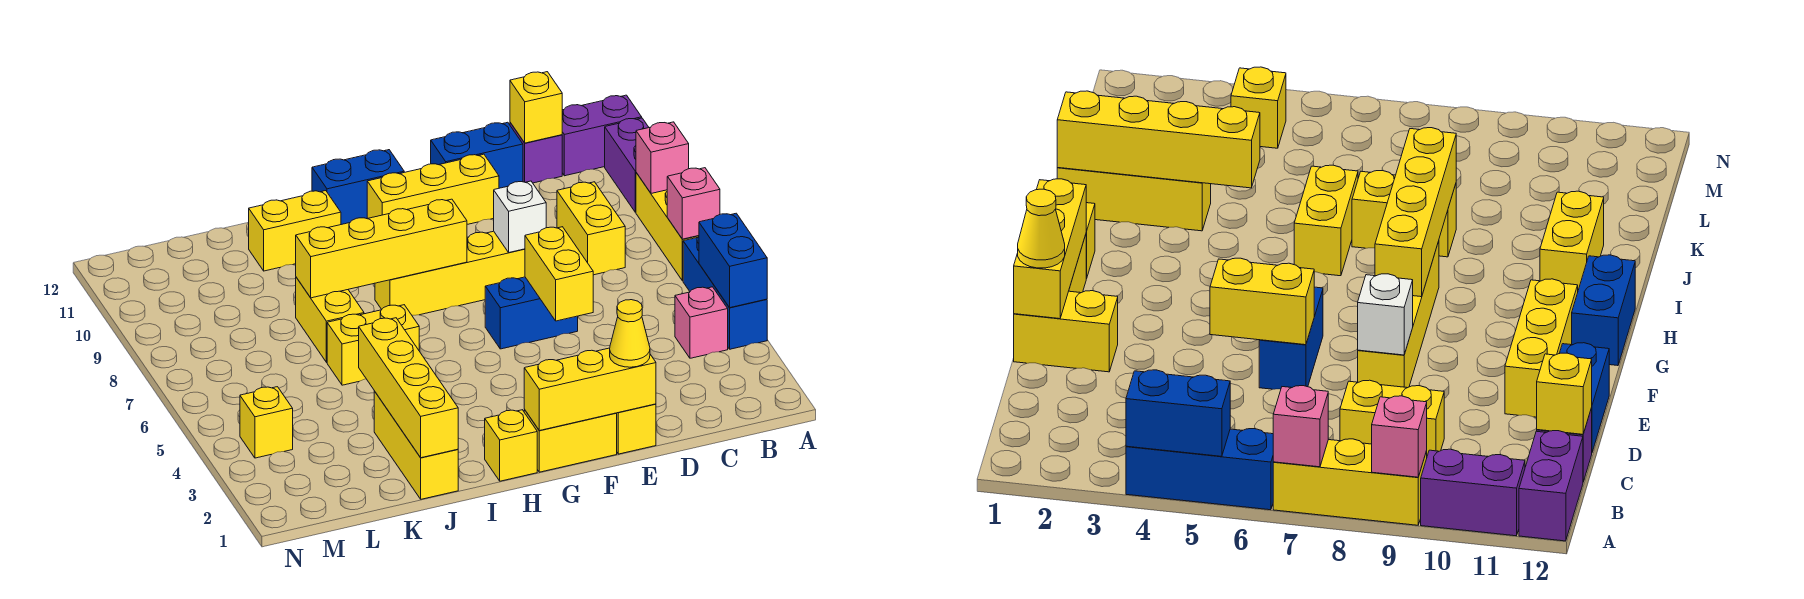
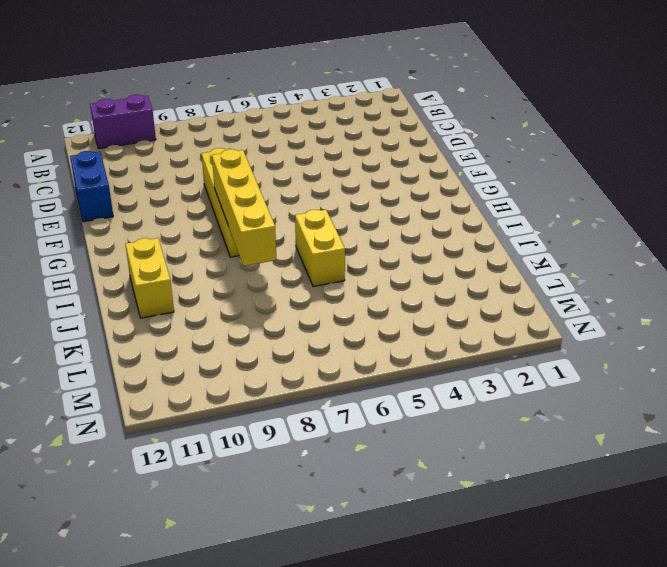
none -> blue brick A4:A6 level 1
none -> yellow brick A7:A9 level 1
none -> purple brick A12:B12 level 1
none -> pink brick B4 level 1

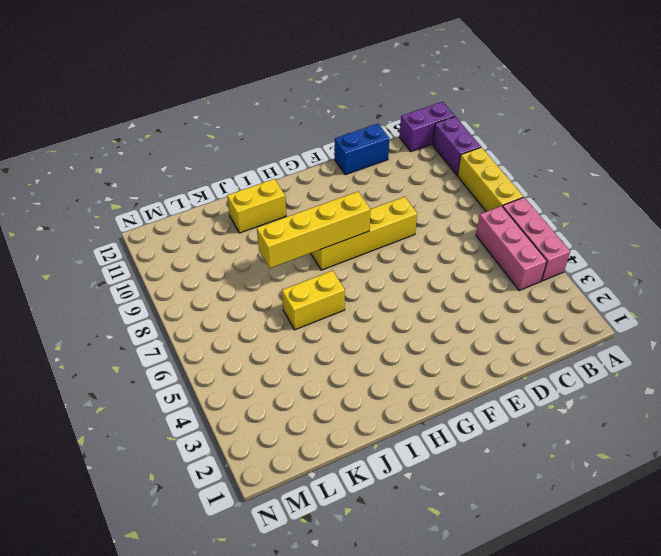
pink brick A4:A6 level 1 -> blue brick A4:A6 level 1
pink brick B4:B6 level 1 -> pink brick B4 level 1
none -> yellow brick C8:C9 level 1
none -> purple brick C12 level 1
none -> yellow brick E1:E2 level 1
none -> blue brick E6:F6 level 1

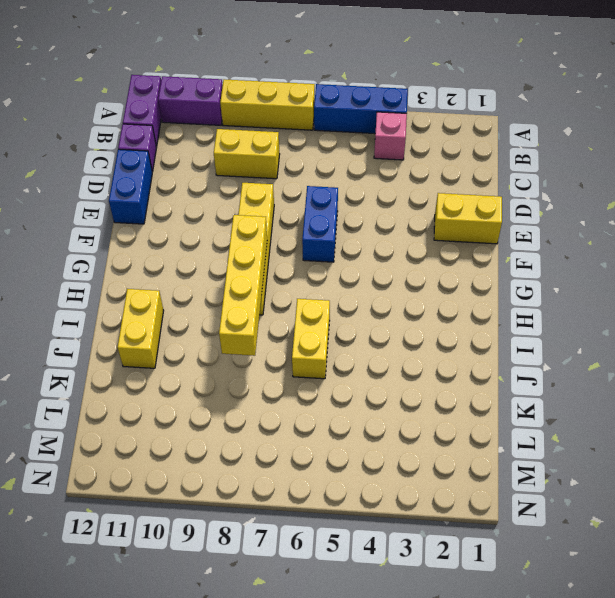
none -> yellow brick E11:G11 level 1
none -> yellow brick F1:G1 level 1
none -> blue brick G12:H12 level 1
none -> yellow brick H1 level 1

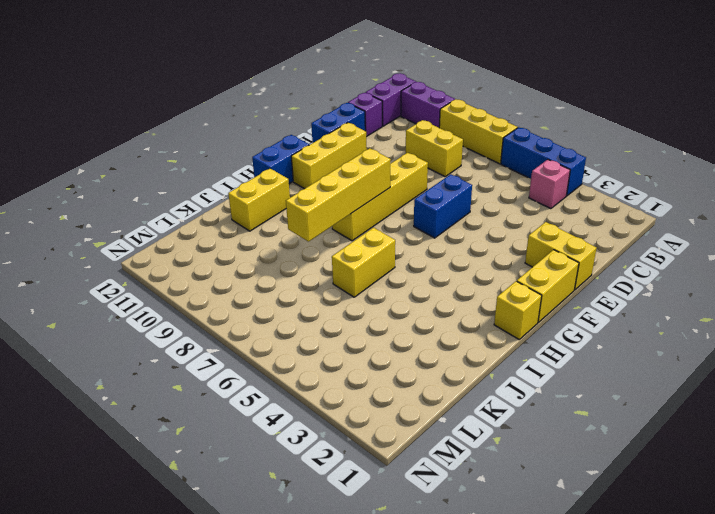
none -> yellow brick J1:J3 level 1
none -> yellow brick J7:J8 level 1
none -> yellow brick M4 level 1
none -> blue brick A4:A5 level 2

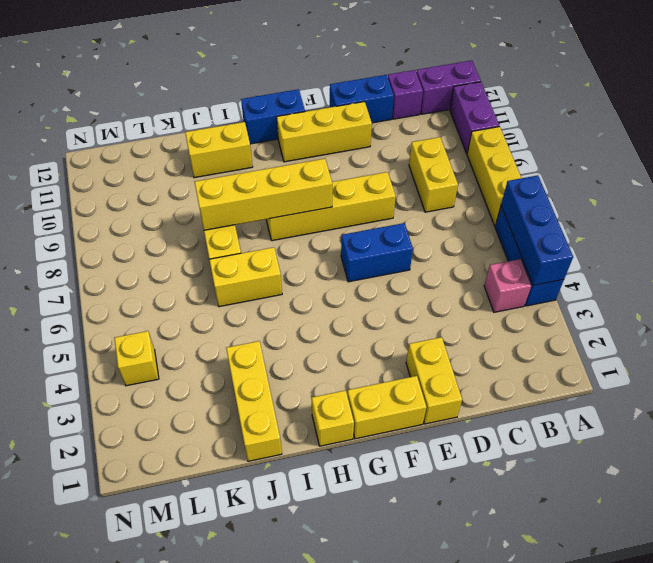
blue brick A4:A6 level 2 -> blue brick A4:A5 level 2
none -> pink brick A7 level 2
none -> pink brick A9 level 2
none -> yellow brick C12 level 2
none -> yellow brick E1:G1 level 2

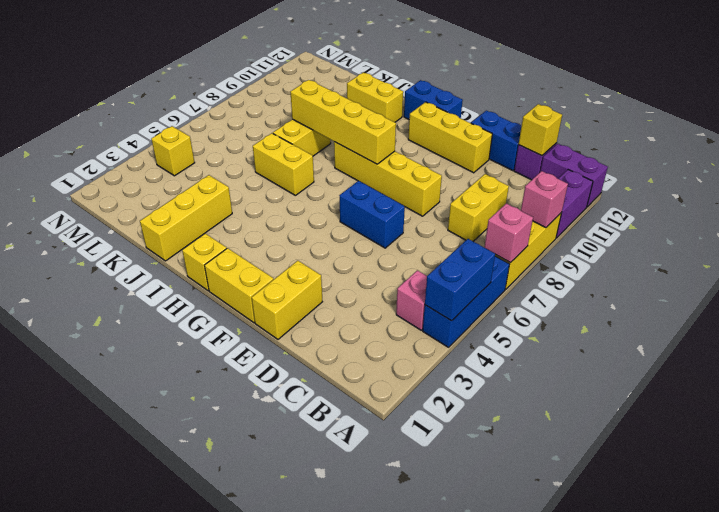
none -> yellow brick E1:G1 level 2
none -> yellow brick E5:E6 level 2
none -> white brick E8 level 2
none -> yellow brick J1:J4 level 2

